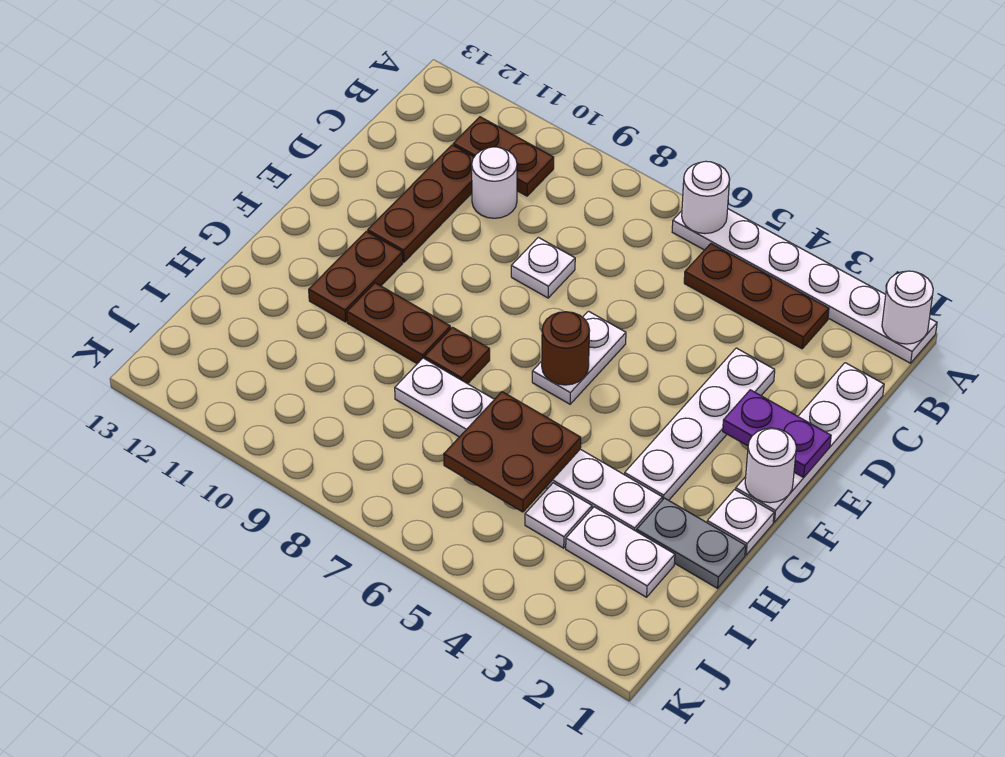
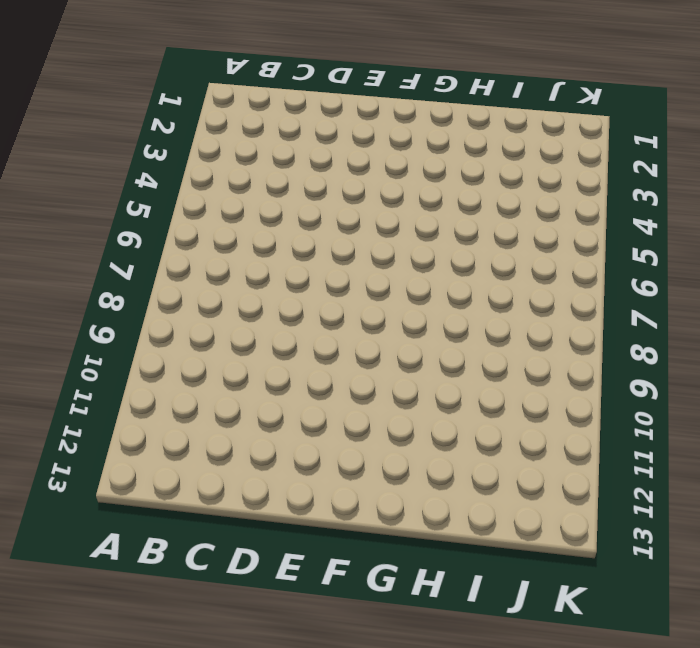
none -> white plate A1:A6 level 1
none -> brown plate B3:B5 level 1
none -> brown plate B10:B11 level 1

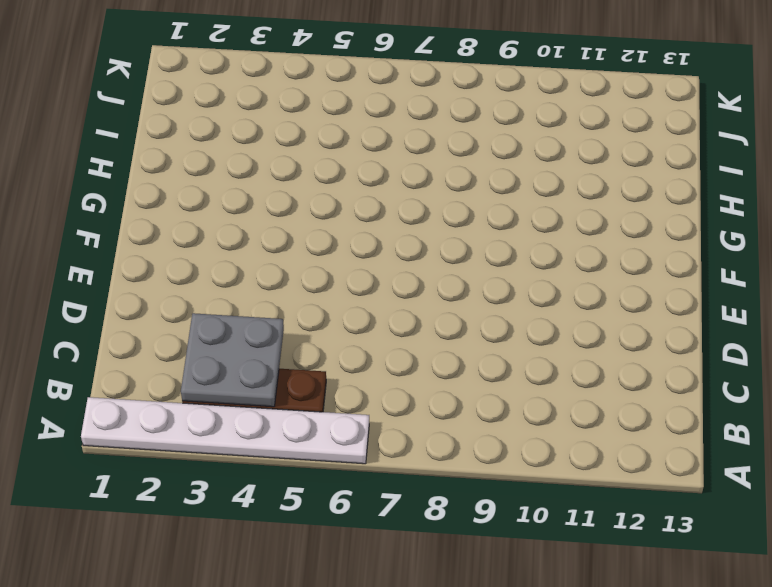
grey plate B3:C4 level 2 -> none
none -> brown plate B10:B11 level 1
none -> white plate C1:F1 level 1
none -> white round brick C10 level 1

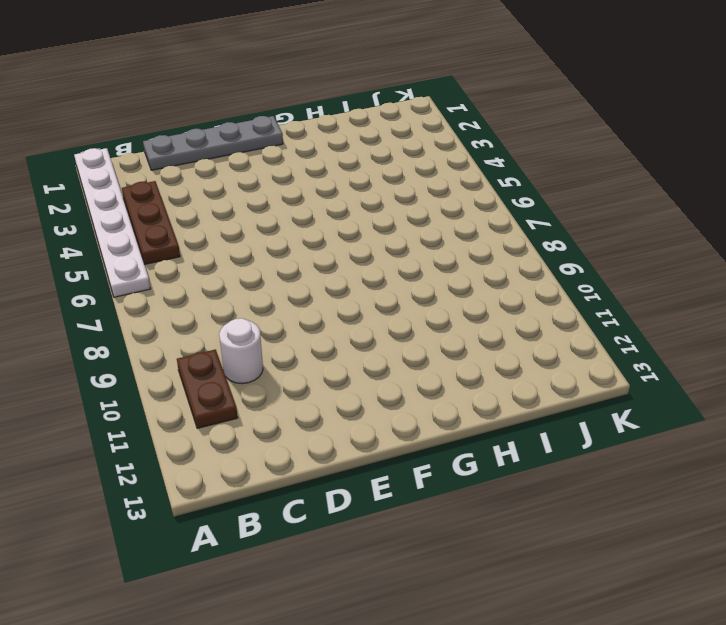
grey plate C1:F1 level 1 -> white plate C1:F1 level 1
none -> brown plate C11:E11 level 1
none -> white plate D3:G3 level 1
none -> white plate D8 level 1

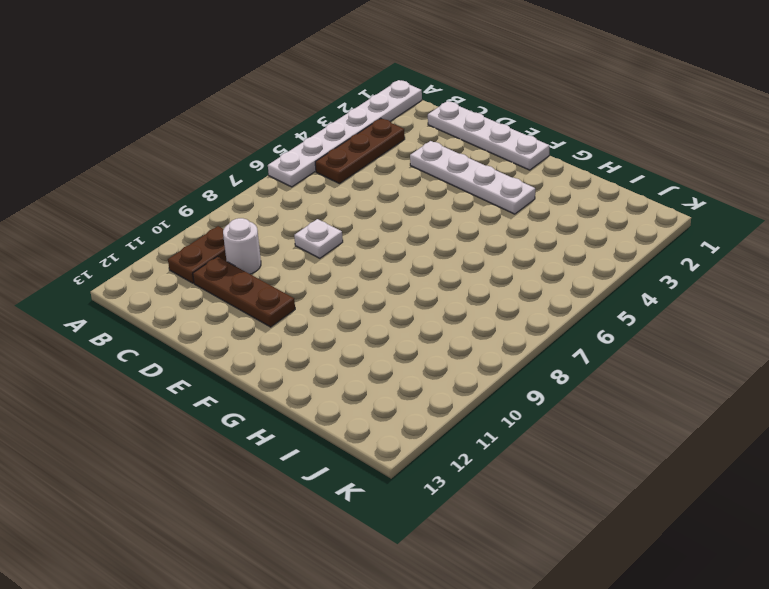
none -> white plate E6:F6 level 1
none -> brown plate F11:G11 level 1
none -> white plate G1 level 1

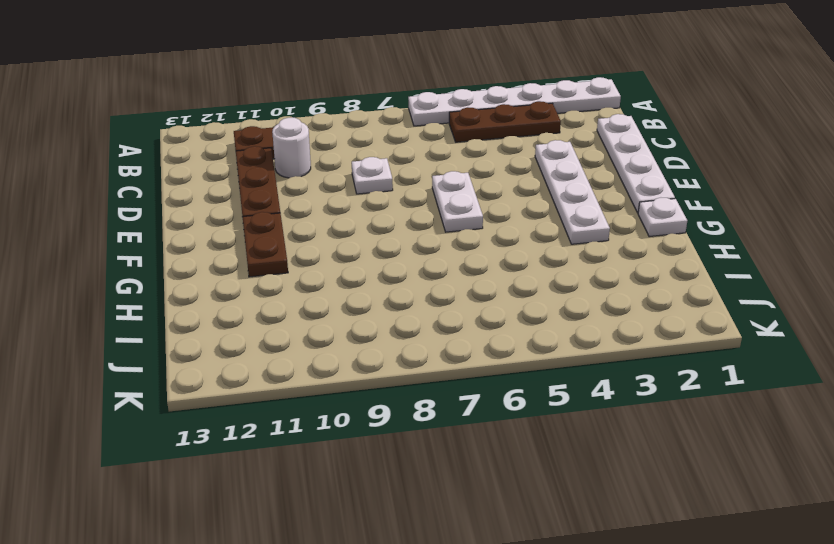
none -> brown plate G8 level 1
none -> brown plate G9:G10 level 1
none -> grey plate H1:H2 level 1

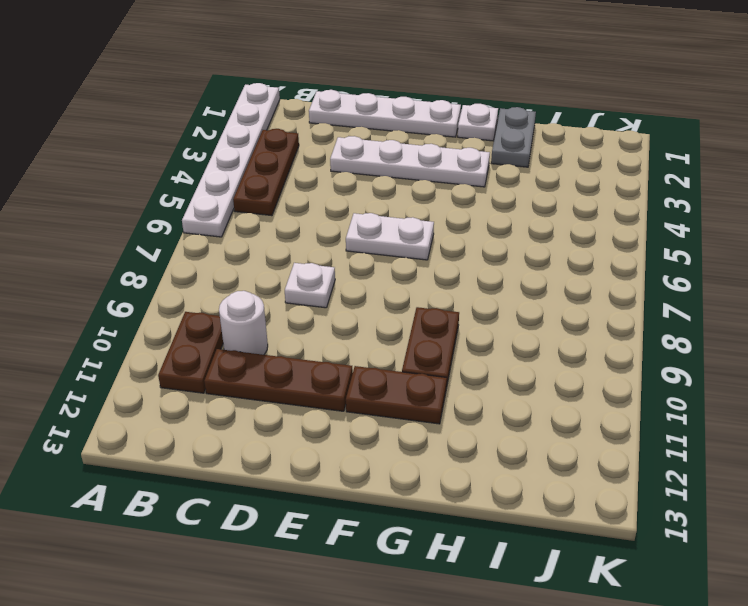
none -> brown plate G8 level 1
none -> white plate H3:H8 level 1
none -> white plate I2:I3 level 1

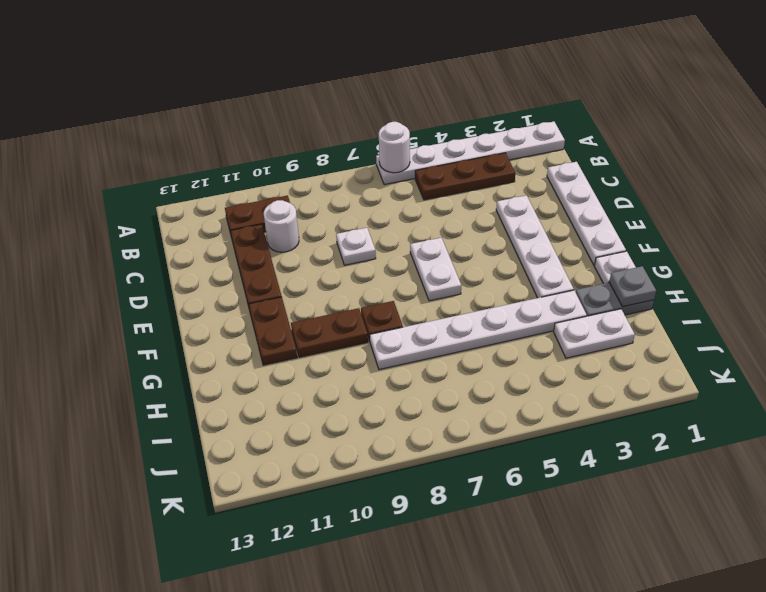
grey plate H1 level 2 -> none
none -> white plate I4 level 1
none -> white round brick A1 level 2
none -> purple plate E1:E2 level 2

